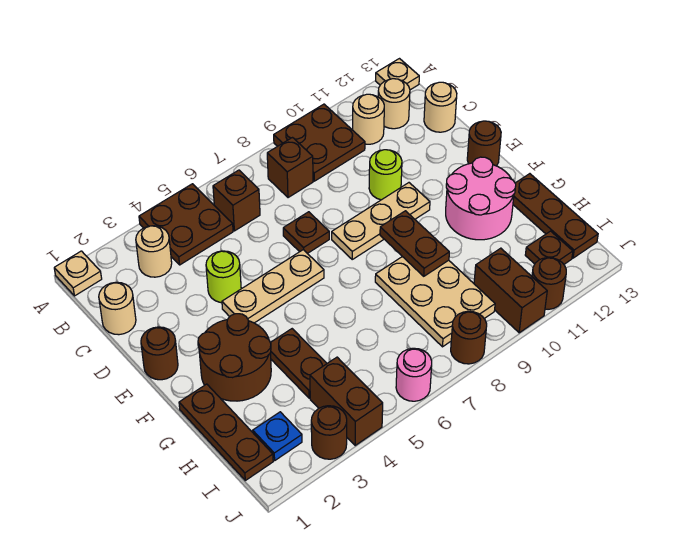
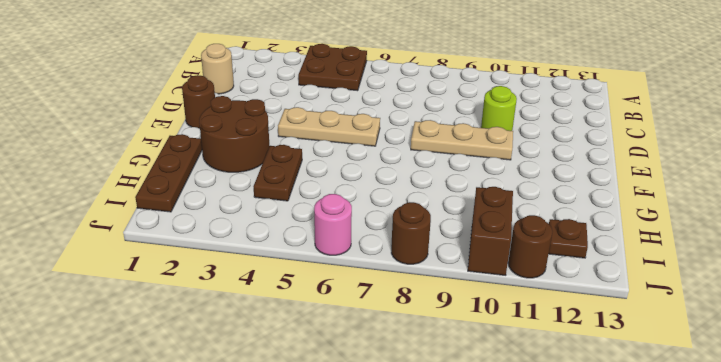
none -> tan plate A1 level 1
none -> brown plate A9:B10 level 1
none -> tan plate A13 level 1
none -> tan round brick B3 level 1

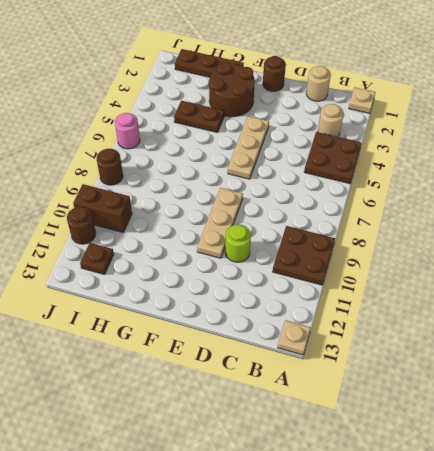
none -> brown brick B6 level 1
none -> brown brick B8 level 1
none -> tan round brick B11 level 1
none -> tan round brick B12 level 1

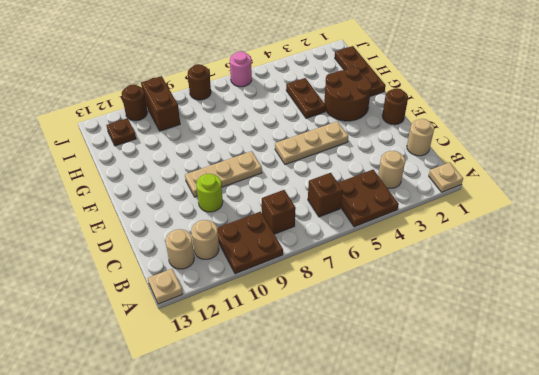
none -> tan round brick C13 level 1
none -> lime round brick D4 level 1
none -> brown plate D7 level 1
none -> brown round brick E13 level 1

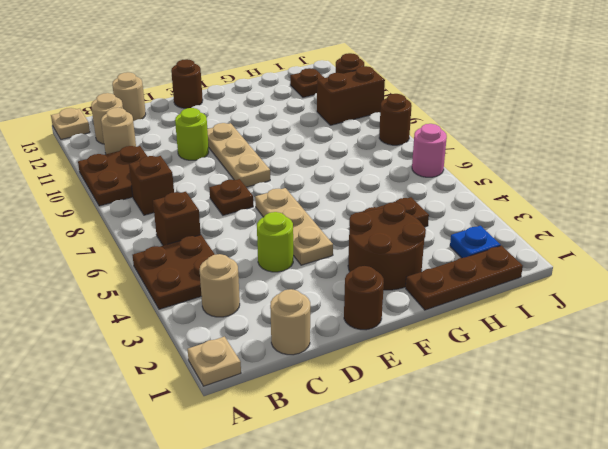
none -> pink round brick F11:G12 level 1
none -> tan plate G8:I9 level 1
none -> brown plate G13:I13 level 1
none -> brown brick I4:J4 level 1

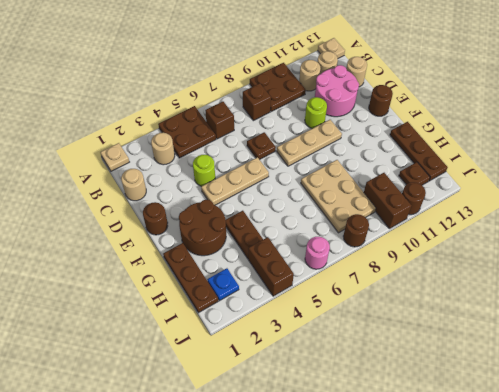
pink round brick C11:D12 level 1 -> pink round brick F11:G12 level 1
none -> brown round brick J3 level 1
none -> brown plate F9:G9 level 2

